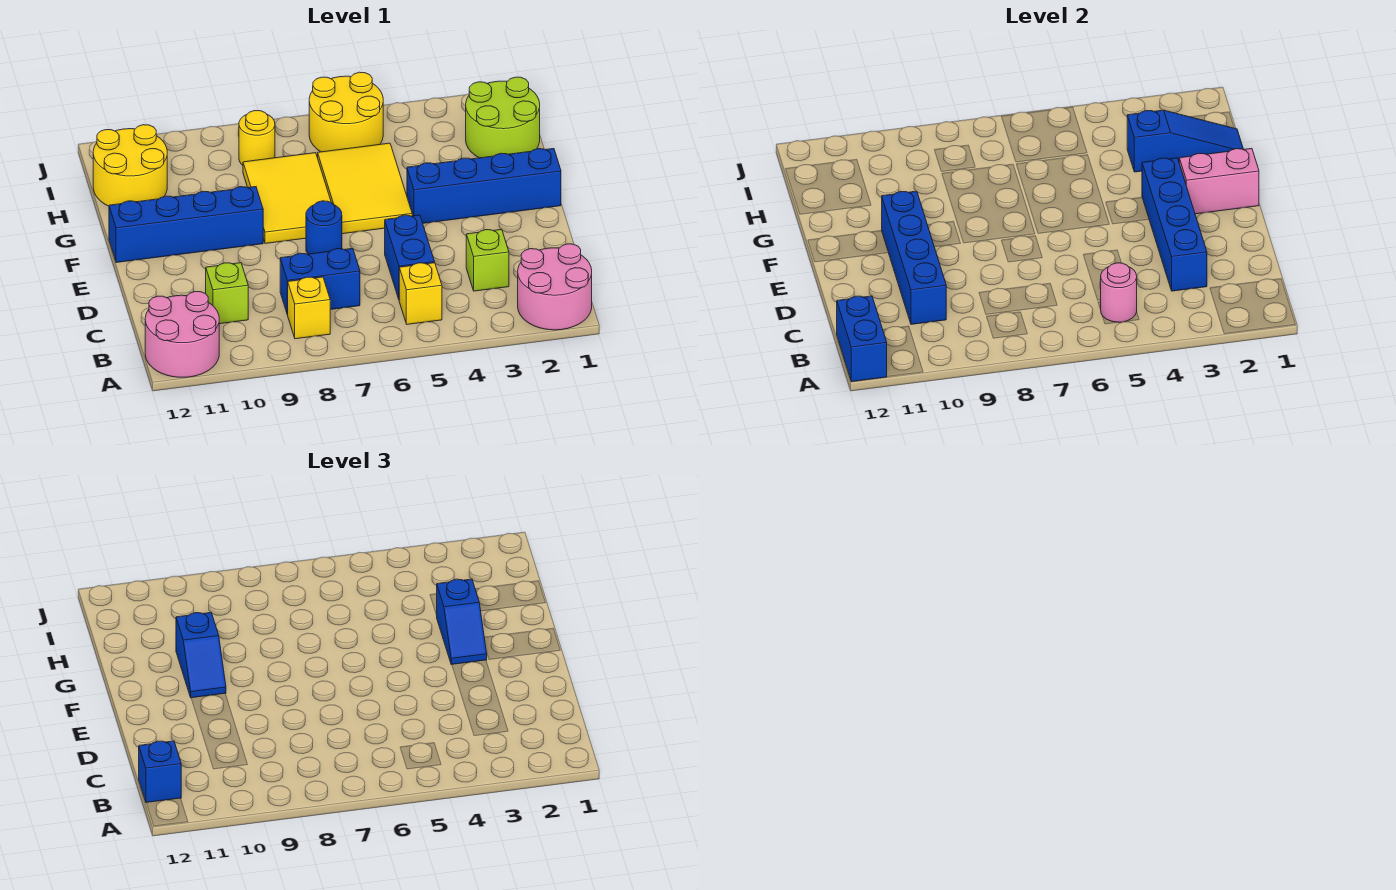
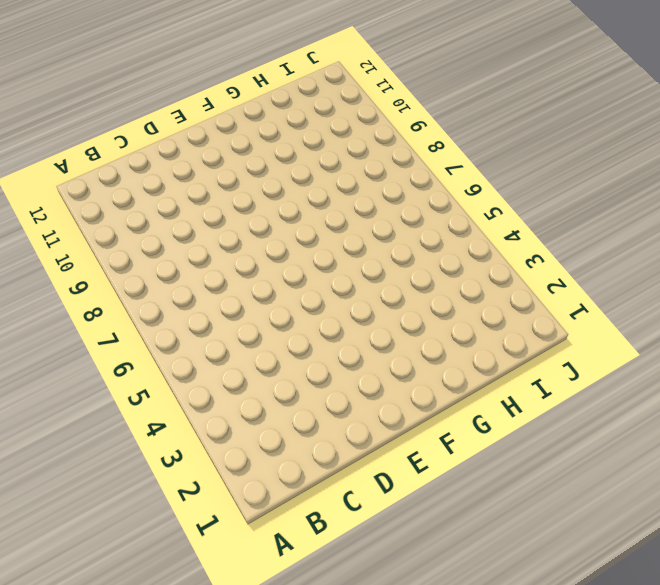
none -> pink round brick A1:B2 level 1
none -> pink round brick A11:B12 level 1
none -> yellow brick B5 level 1

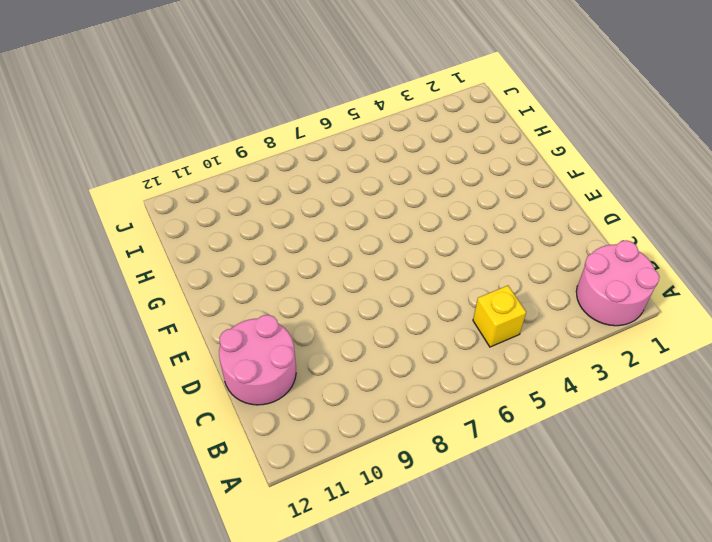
pink round brick C11:D12 level 1 -> pink round brick A11:B12 level 1
none -> yellow brick B8 level 1
none -> lime brick C3 level 1
none -> blue brick C5:D5 level 1

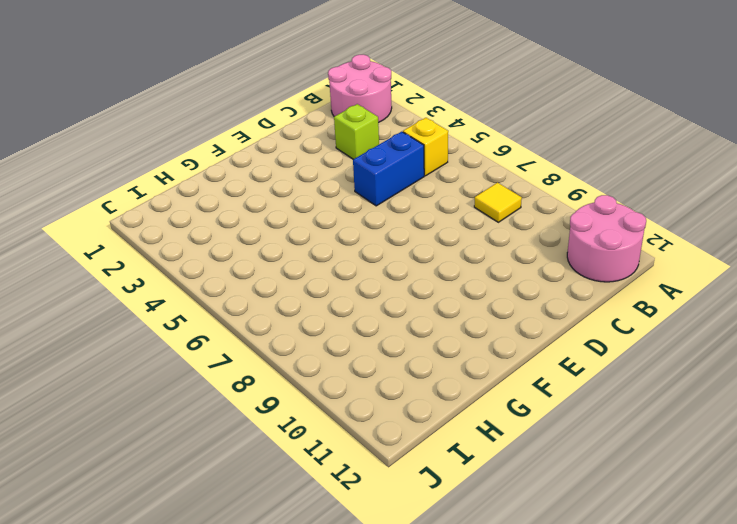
yellow tile B8 level 1 -> yellow brick B8 level 1
none -> blue brick C7:C8 level 1
none -> lime brick C10 level 1
none -> blue round brick E7 level 1

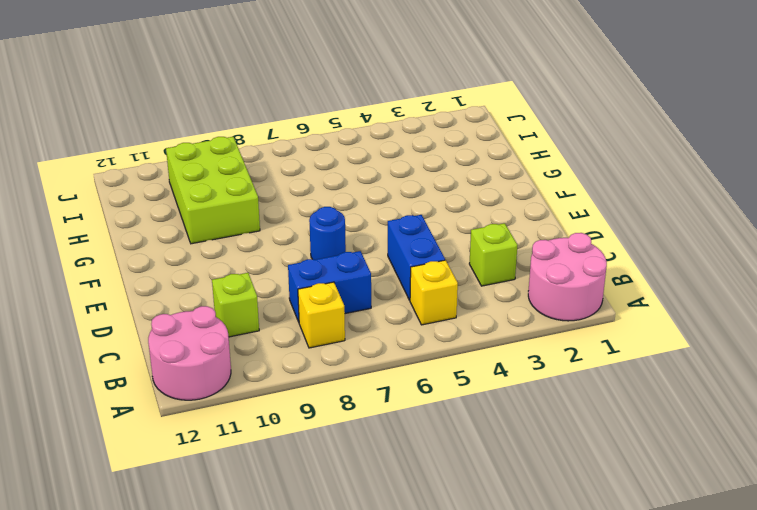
lime brick G9:I10 level 1 -> none
none -> blue brick F1:F4 level 1
none -> yellow tile F5:H6 level 1
none -> yellow tile F7:H8 level 1

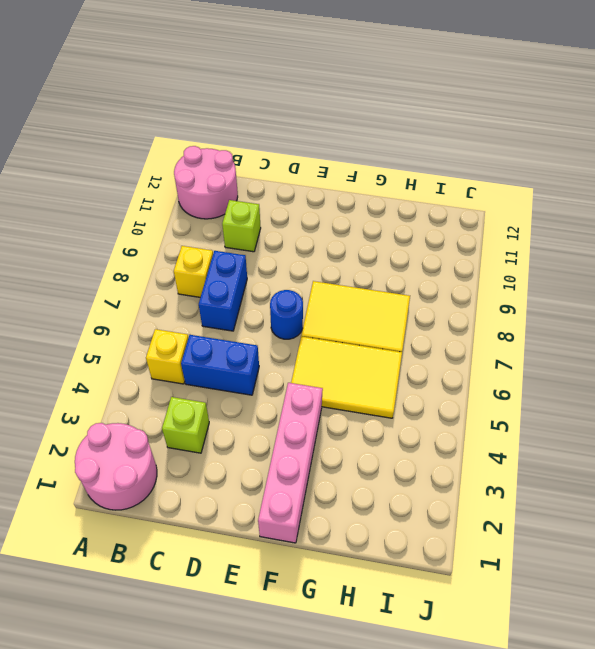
pink brick F1:F4 level 1 -> blue brick F1:F4 level 1
none -> blue brick F9:F12 level 1
none -> lime round brick H1:I2 level 1
none -> yellow round brick H11:I12 level 1

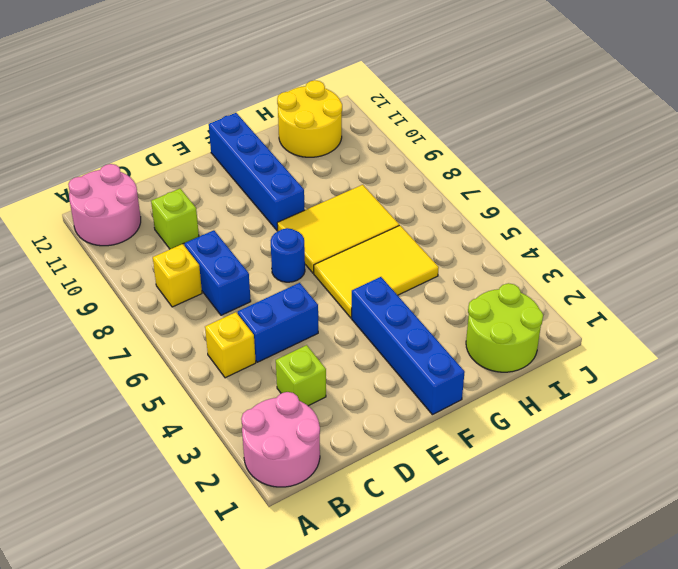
none -> yellow round brick I5:J6 level 1
none -> yellow round brick I8 level 1
none -> blue brick A12:B12 level 2

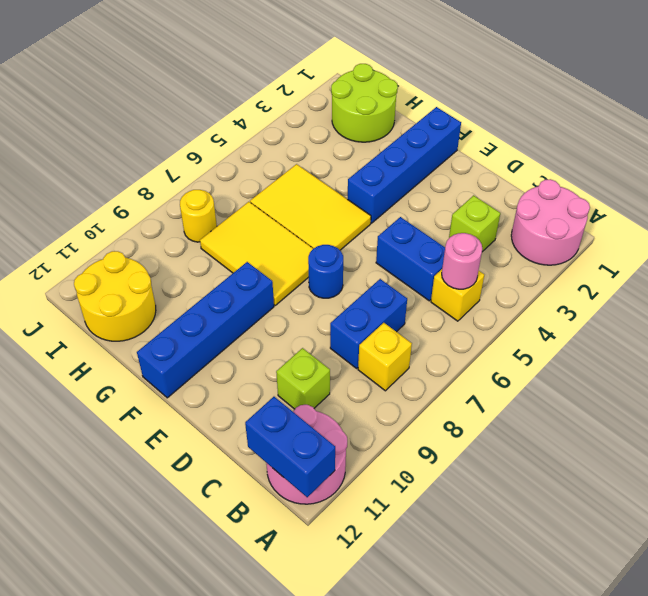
none -> yellow round brick I5:J6 level 1
none -> blue brick C3:F3 level 2
none -> blue brick C10:F10 level 2

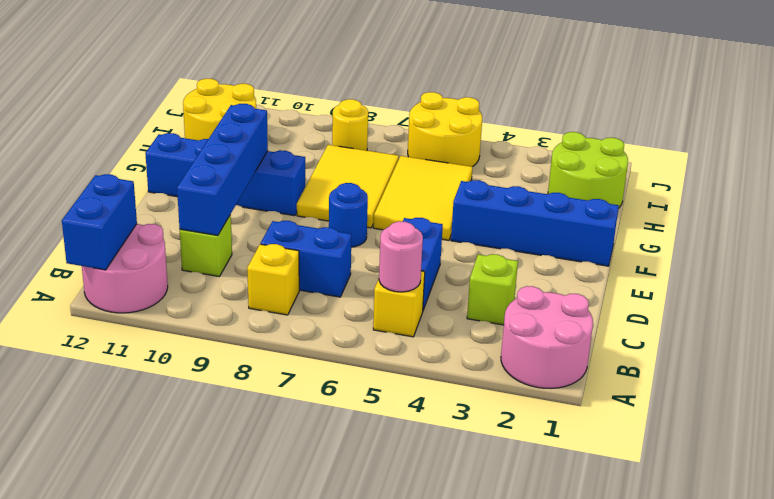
none -> blue brick C3:F3 level 2
none -> pink brick F1:F2 level 2
none -> blue slope H1:H3 level 2 top 3

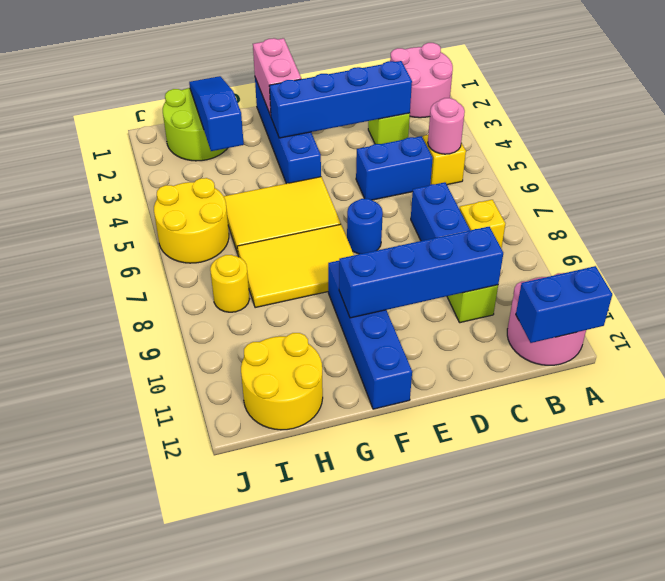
none -> blue brick B12 level 3
none -> blue slope F3:G3 level 3 top G
none -> blue slope F10:G10 level 3 top G

